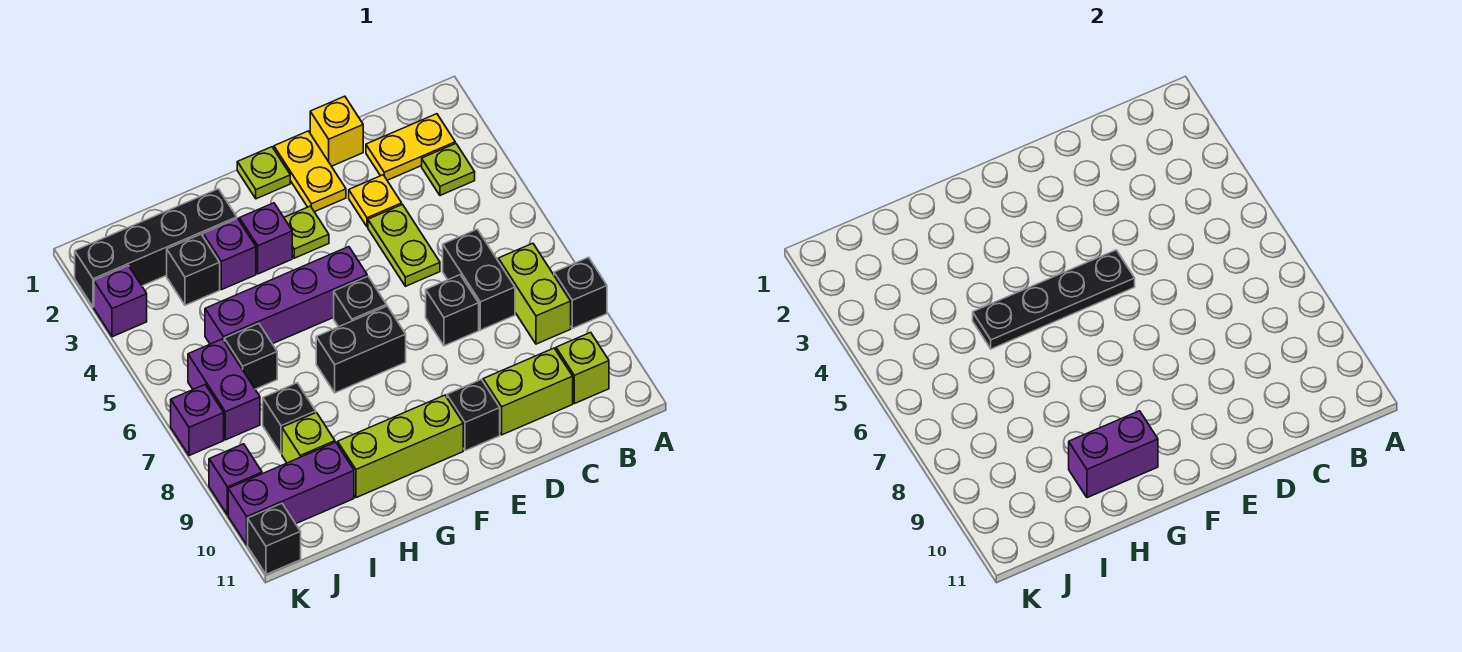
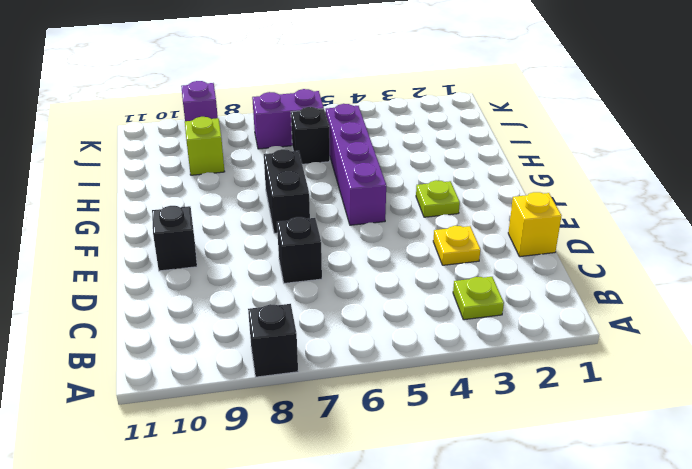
none -> yellow plate B2:C2 level 1
none -> lime brick B7:B8 level 1
none -> lime brick B10 level 1
none -> black brick C6:C7 level 1

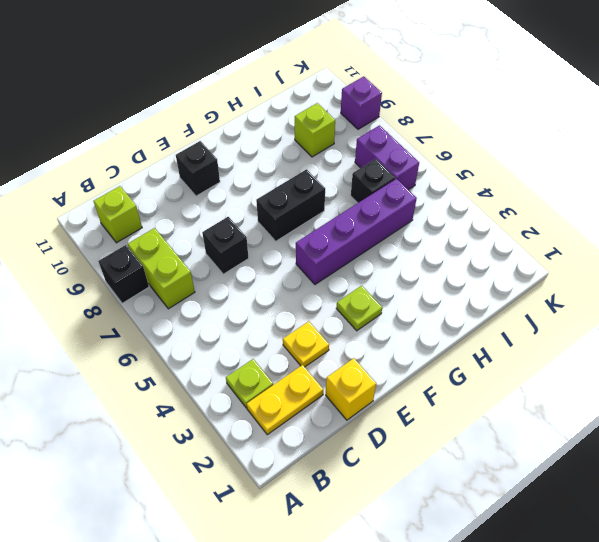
none -> black brick C6:C7 level 1
none -> lime brick C10:D10 level 1
none -> lime plate D4:D5 level 1
none -> yellow plate E1:E2 level 1

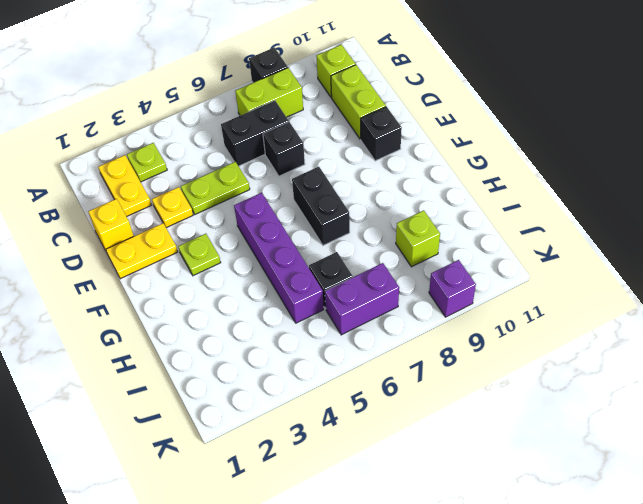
none -> lime plate F1 level 1
none -> black brick F6 level 1
none -> lime brick F10:H10 level 1
none -> purple brick G3 level 1

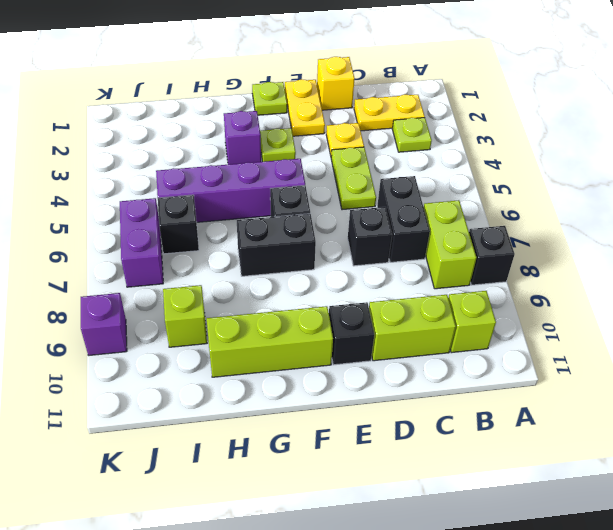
none -> black brick H2:K2 level 1
none -> purple brick H3 level 1
none -> black brick I3 level 1
none -> black brick I8 level 1

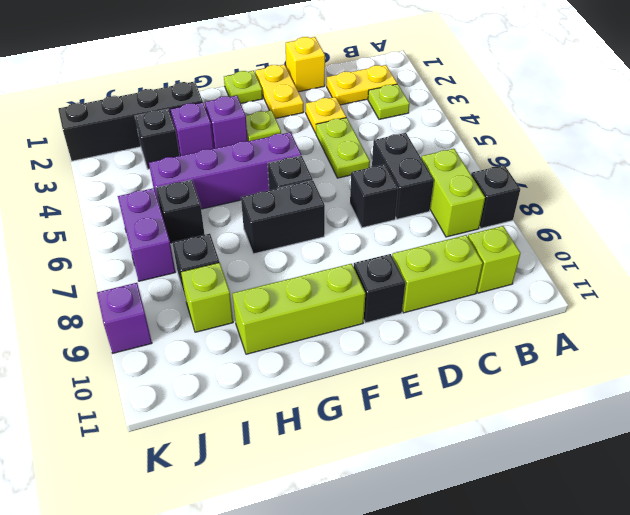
none -> purple brick I10:K10 level 1
none -> purple brick K3 level 1
none -> purple brick K7 level 1
none -> black brick K11 level 1

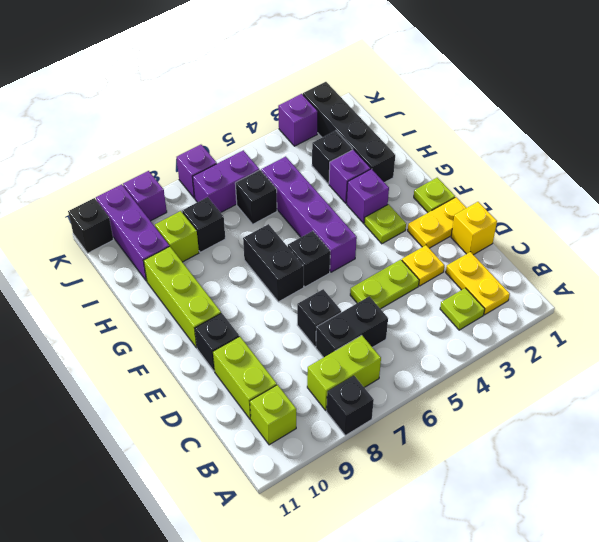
none -> black plate E5:H5 level 2
none -> purple brick G10:H10 level 2

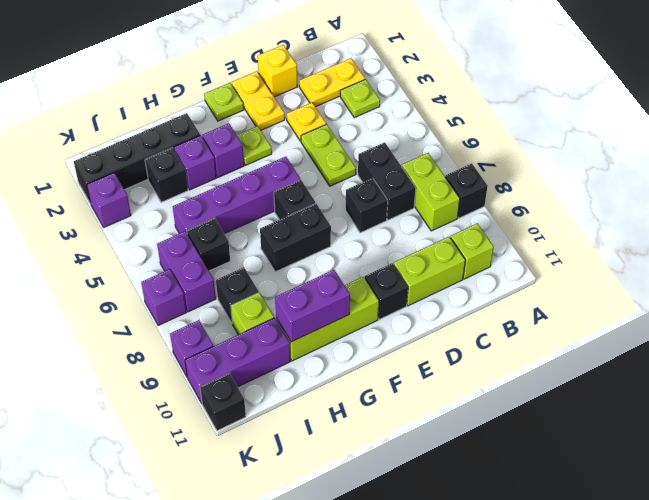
none -> black plate E5:H5 level 2

